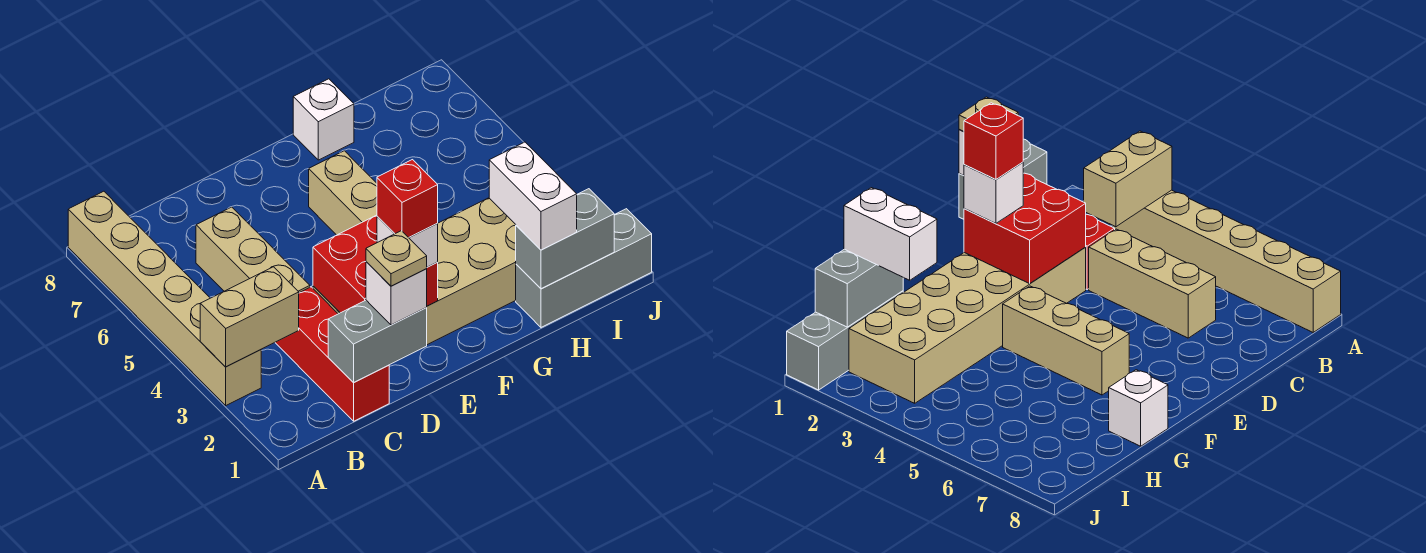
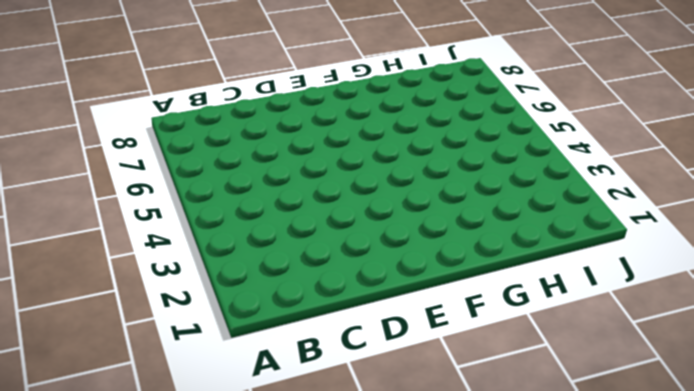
none -> tan brick A3:A8 level 1
none -> red brick C1:C3 level 1
none -> tan brick C4:C6 level 1

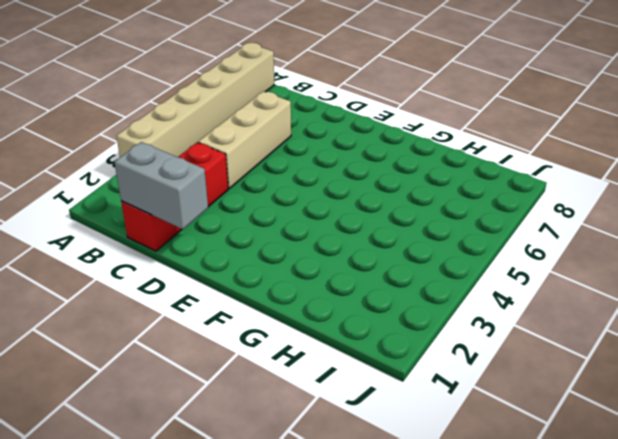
none -> tan brick D2:I3 level 1
none -> tan brick F4:F6 level 1
none -> white brick G8 level 1

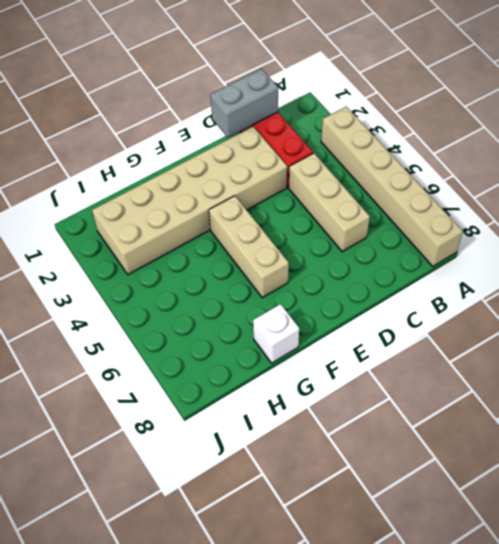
none -> grey brick H1:J1 level 1
none -> tan brick A3:B3 level 2
none -> red brick D2:E3 level 2

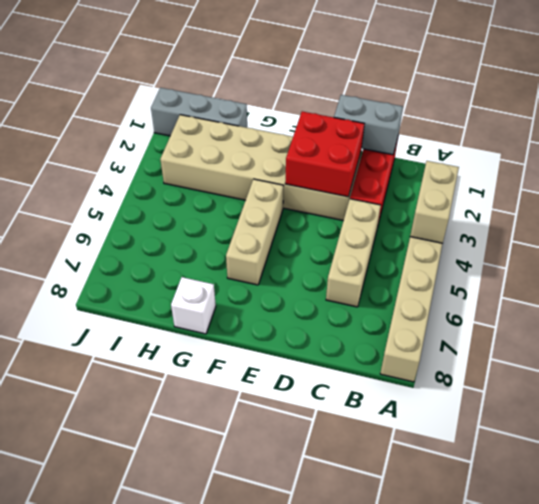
tan brick A3:A4 level 2 -> tan brick A3:B3 level 2
none -> grey brick H1:I1 level 2
none -> white brick D1 level 3
none -> white brick E2 level 3

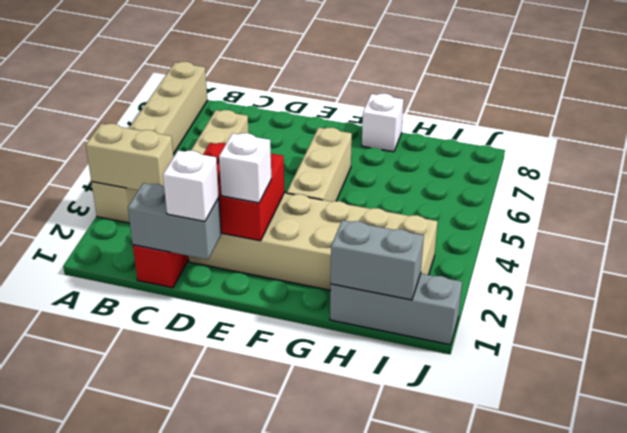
none -> white brick H1:H2 level 3
none -> tan plate D1 level 4
none -> red brick E2 level 4

